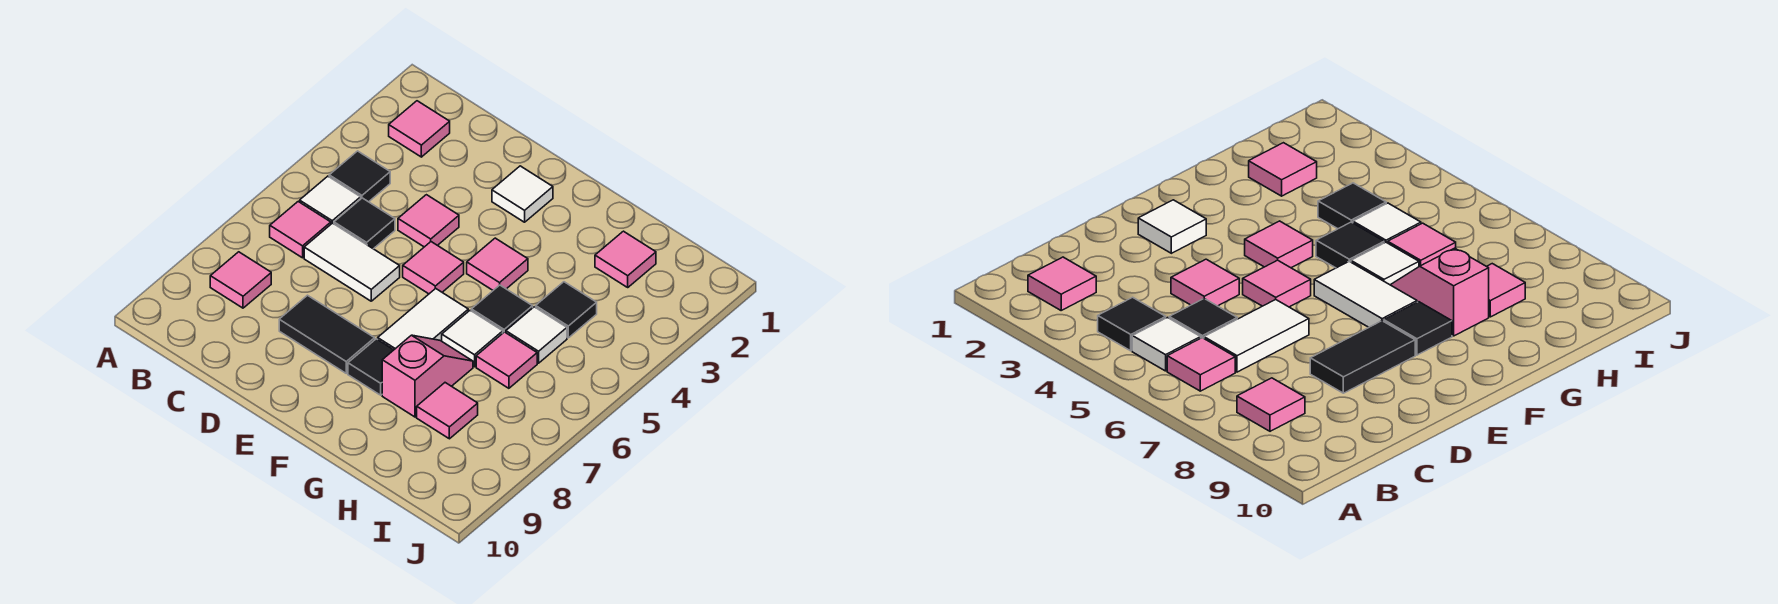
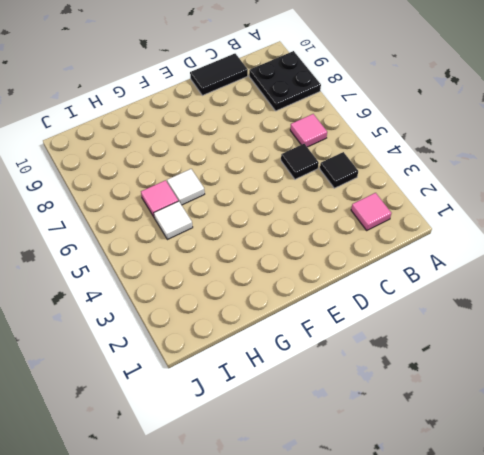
black plate A8:B9 level 1 -> pink tile B8 level 1
black tile C10:D10 level 1 -> black tile D8:E8 level 1
none -> white tile B5 level 1
none -> white tile C6:D6 level 1
none -> pink tile D4 level 1

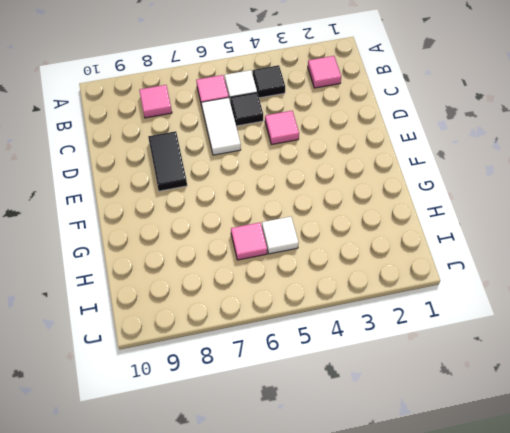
none -> white tile E2 level 1
none -> pink tile E5 level 1
none -> pink tile F4 level 1

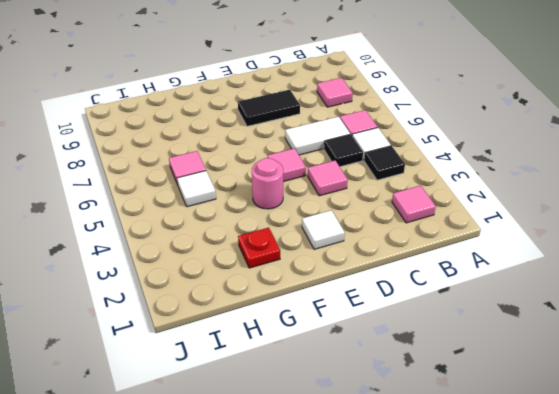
pink round brick F4 level 1 -> pink tile F4 level 1
red plate G2 level 1 -> none
none -> white tile F6:F7 level 1
none -> black tile F8 level 1
none -> black tile G5 level 1

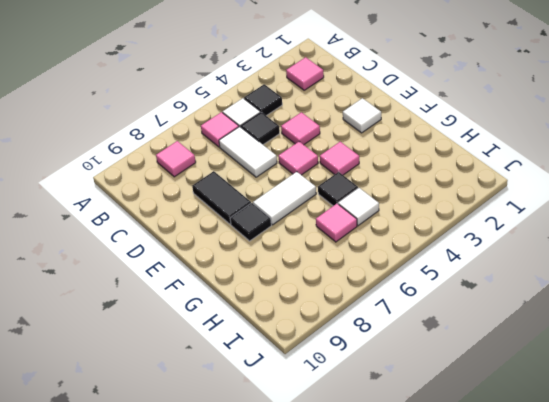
none -> white tile G6 level 1
none -> pink slope G7:G8 level 1 top 8
none -> pink tile H2 level 1

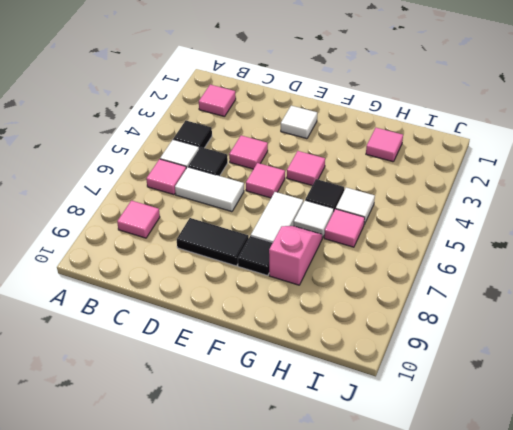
none -> black tile H4 level 1
none -> pink tile H8 level 1

